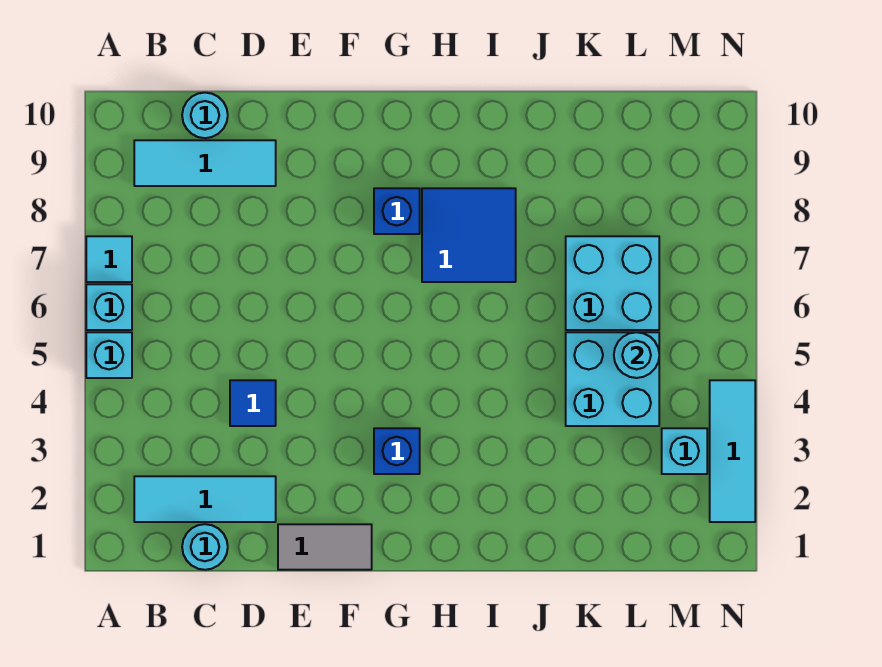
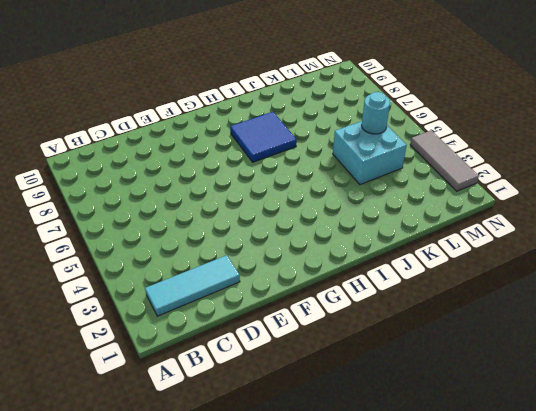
grey tile N2:N4 level 1 -> cyan tile N2:N4 level 1
none -> cyan brick A5 level 1
none -> cyan brick A6 level 1
none -> cyan tile A7 level 1

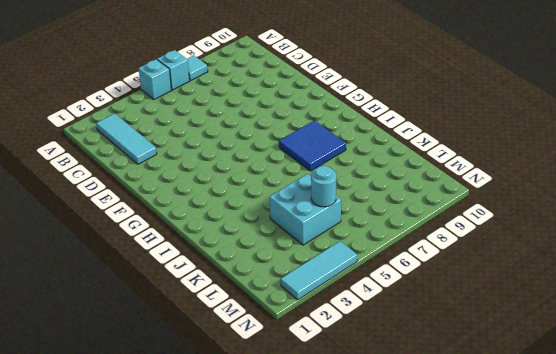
none -> cyan tile B9:D9 level 1
none -> cyan round brick C1 level 1
none -> cyan round brick C10 level 1

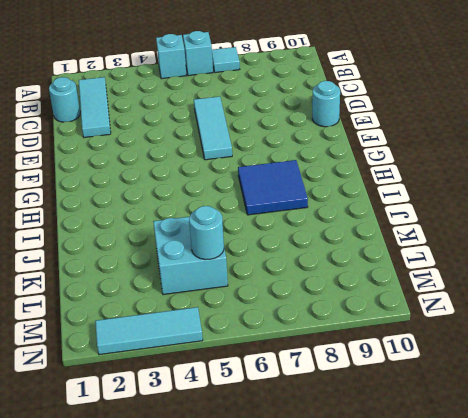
cyan tile D6:F6 level 1 -> cyan tile B9:D9 level 1
cyan round brick E10 level 1 -> cyan round brick C10 level 1
none -> blue tile D4 level 1
none -> grey tile E1:F1 level 1
none -> blue brick G3 level 1

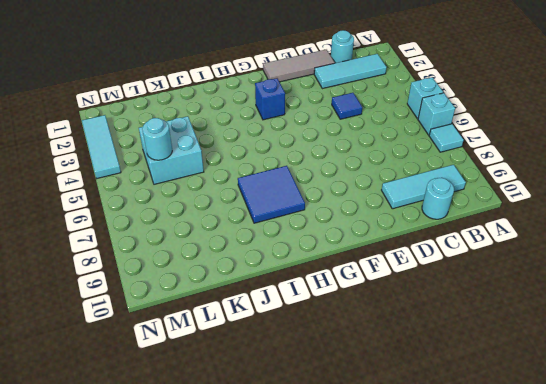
grey tile D1:F1 level 1 -> grey tile E1:F1 level 1
none -> blue brick G8 level 1
none -> cyan brick K6:L7 level 1
none -> cyan brick M3 level 1

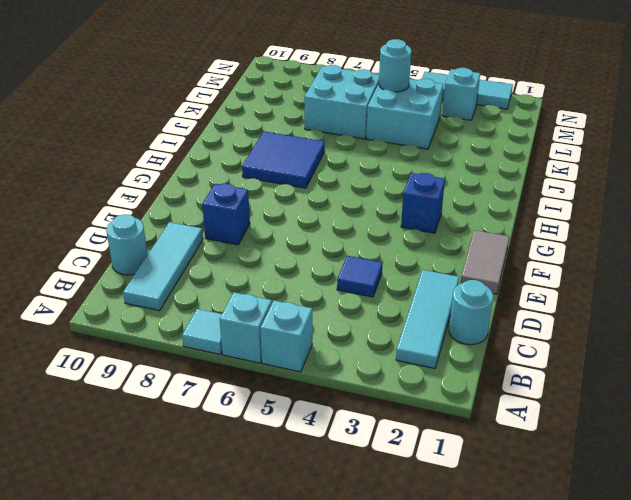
blue brick E8 level 1 -> blue brick G8 level 1

